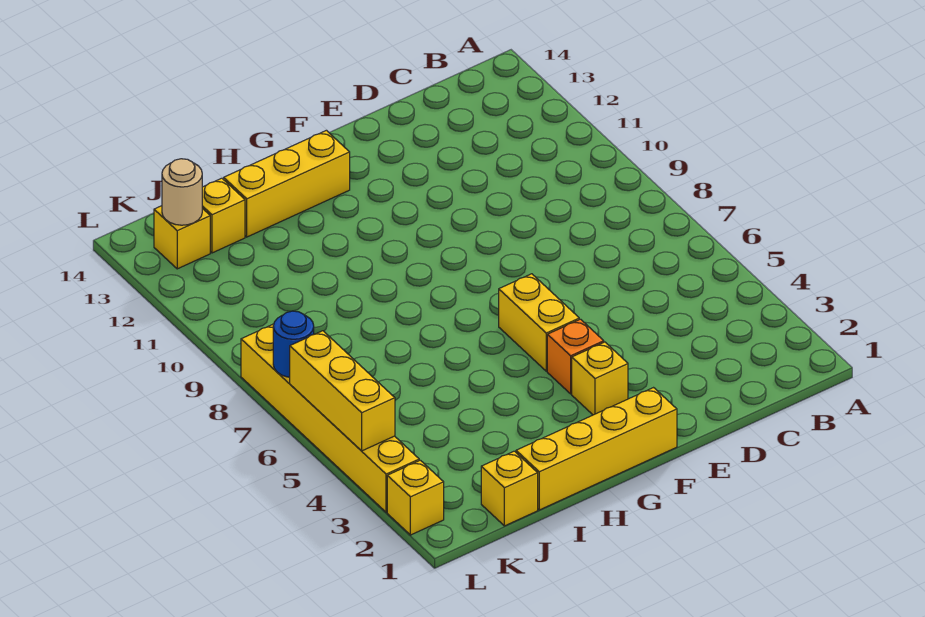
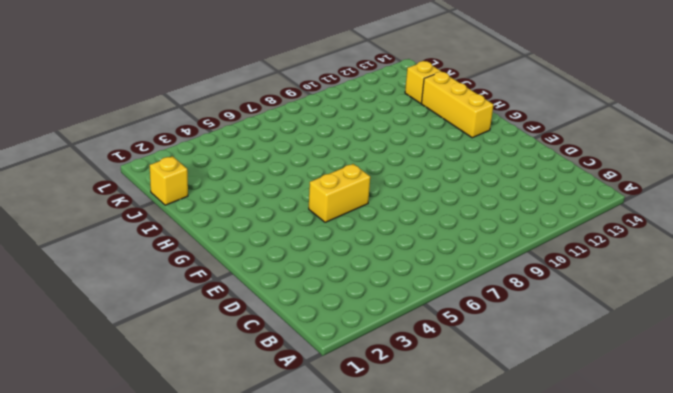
none -> yellow brick F1:I1 level 1
none -> yellow brick F3 level 1
none -> orange brick F4 level 1

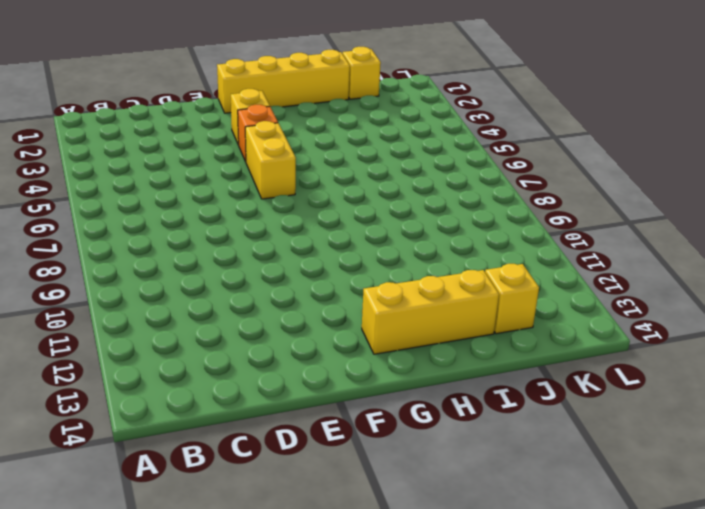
none -> yellow brick K13 level 1
none -> yellow brick L2 level 1
none -> yellow brick L3:L8 level 1

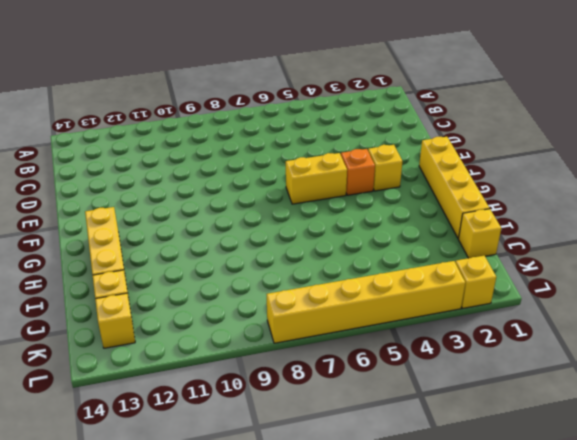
none -> tan round brick K13 level 2
none -> yellow brick L4:L6 level 2
none -> blue round brick L7 level 2

